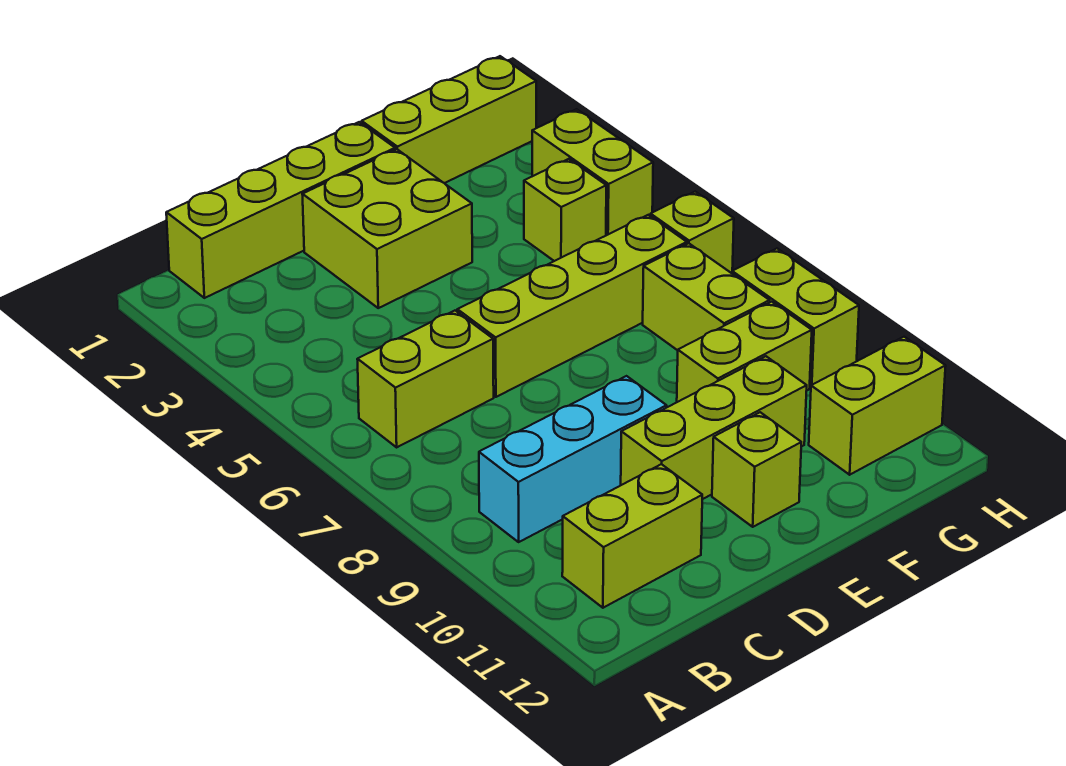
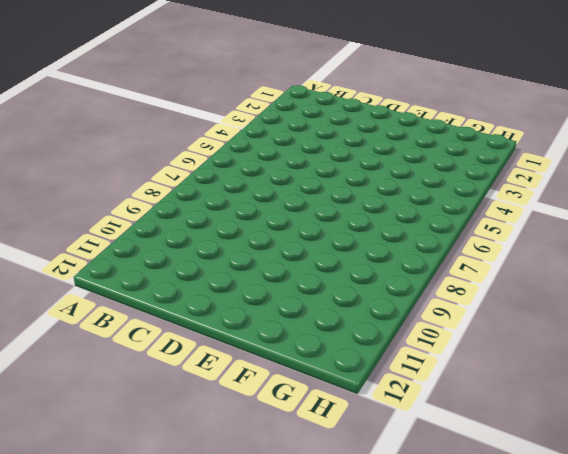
none -> lime brick B1:E1 level 1
none -> lime brick B6:C6 level 1
none -> cyan brick B9:D9 level 1

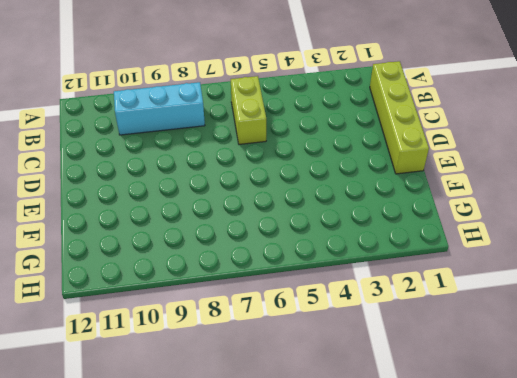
cyan brick B8:B10 level 1 -> cyan brick B9:D9 level 1
none -> lime brick B11:C11 level 1
none -> lime brick D2:E3 level 1
none -> lime brick D6:G6 level 1

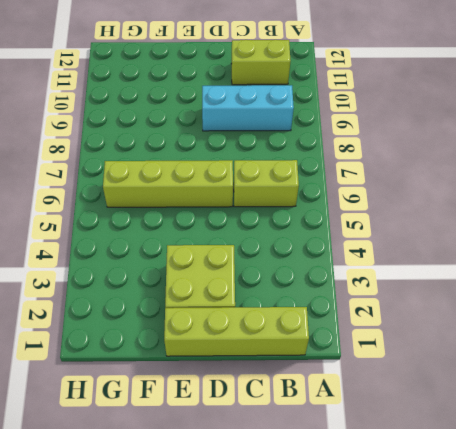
none -> lime brick D10:F10 level 1
none -> lime brick E11 level 1
none -> lime brick F1:H1 level 1

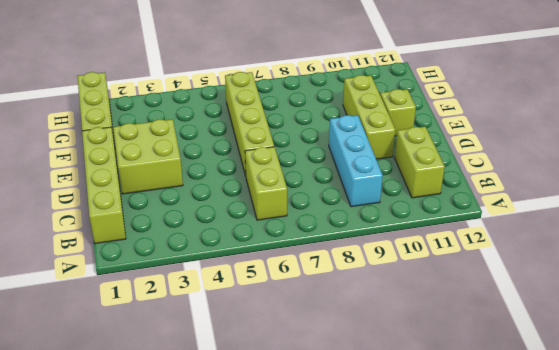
none -> lime brick F9:G9 level 1
none -> lime brick G4 level 1
none -> lime brick G7:G8 level 1

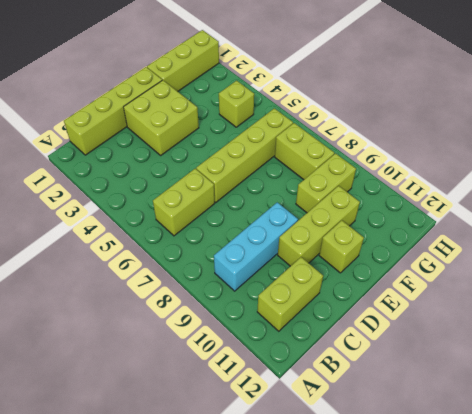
none -> lime brick G11:H11 level 1
none -> lime brick H3:H4 level 1
none -> lime brick H6 level 1

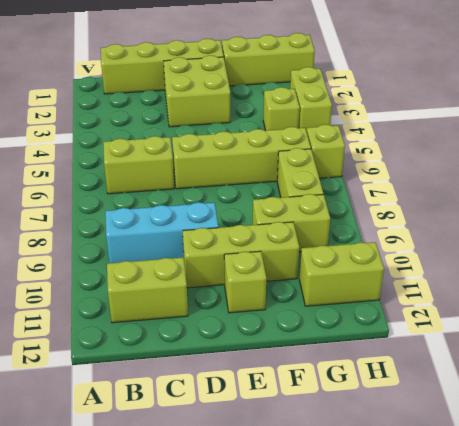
none -> lime brick H8:H9 level 1

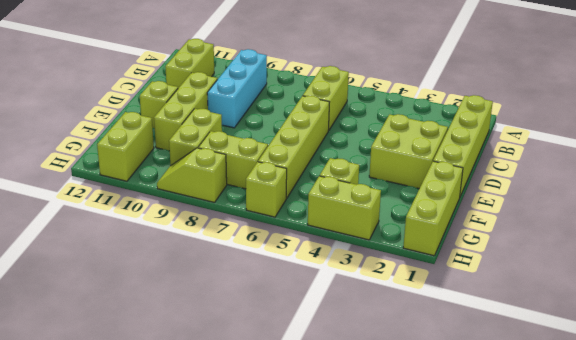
lime slope H8:H9 level 1 top 8 -> lime brick H8:H9 level 1

